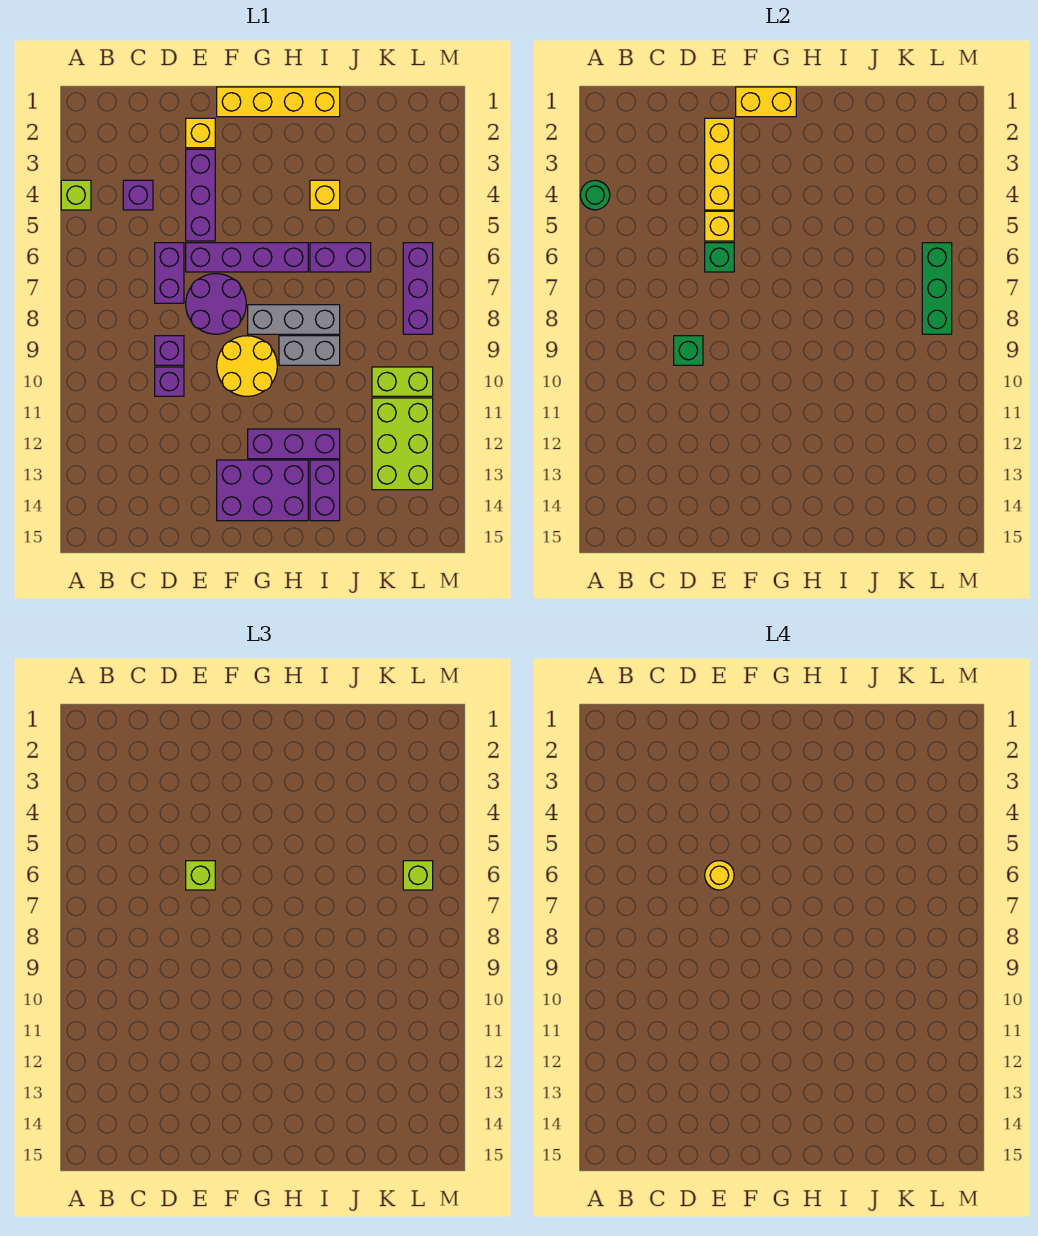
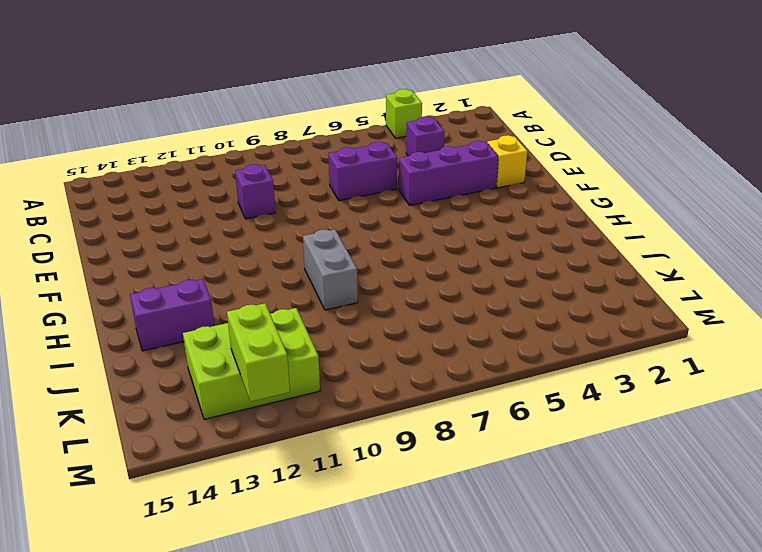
lime brick L12:M12 level 2 -> lime brick K10:L10 level 1
none -> purple brick D9 level 1
none -> purple brick E6:H6 level 1
none -> purple round brick E7:F8 level 1
none -> yellow brick F1:I1 level 1

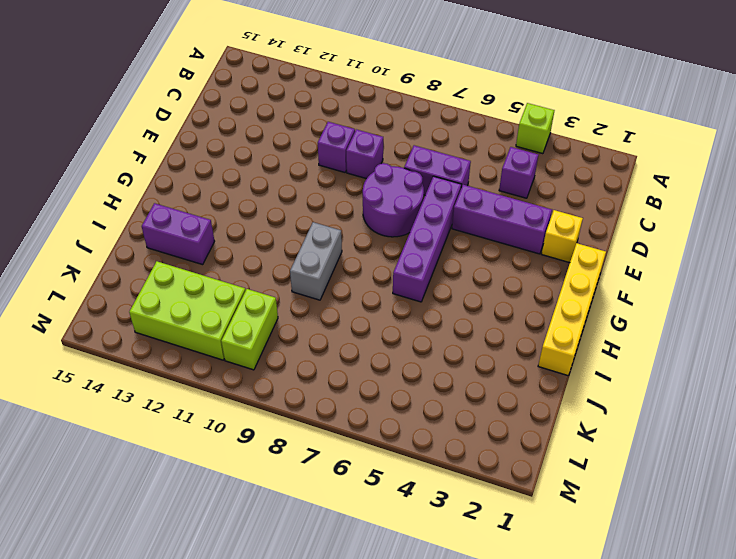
none -> yellow round brick F9:G10 level 1
none -> purple brick F13:H14 level 1
none -> grey brick G8:I8 level 1
none -> purple brick G12:I12 level 1

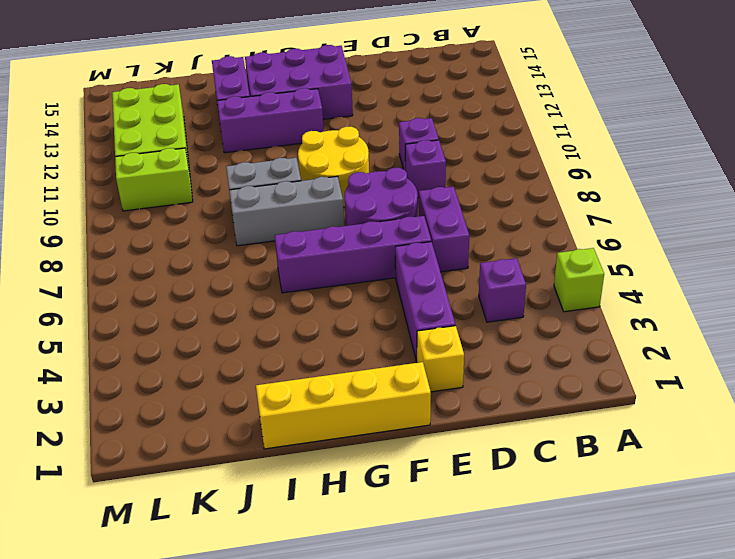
none -> yellow brick I4 level 1
none -> purple brick I6:J6 level 1
none -> purple brick L6:L8 level 1
none -> green round brick A4 level 2

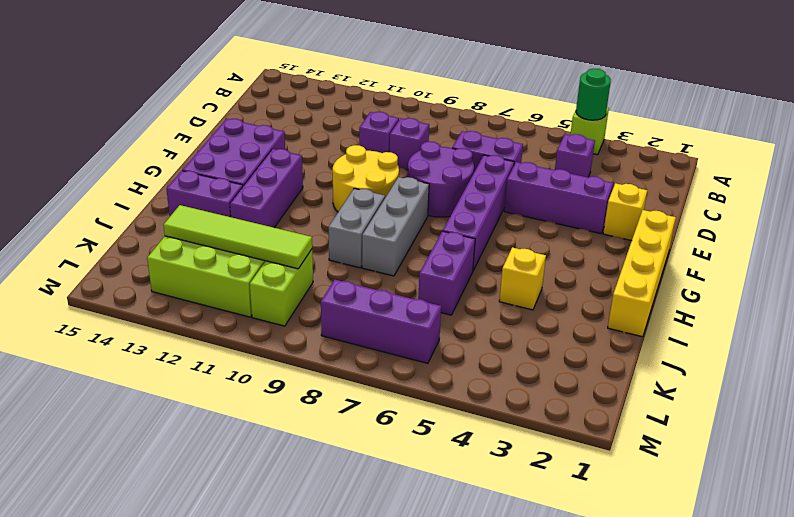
lime tile K10:K13 level 2 -> none
none -> green brick D9 level 2
none -> yellow brick E2:E4 level 2
none -> yellow brick E5 level 2
none -> green brick E6 level 2

